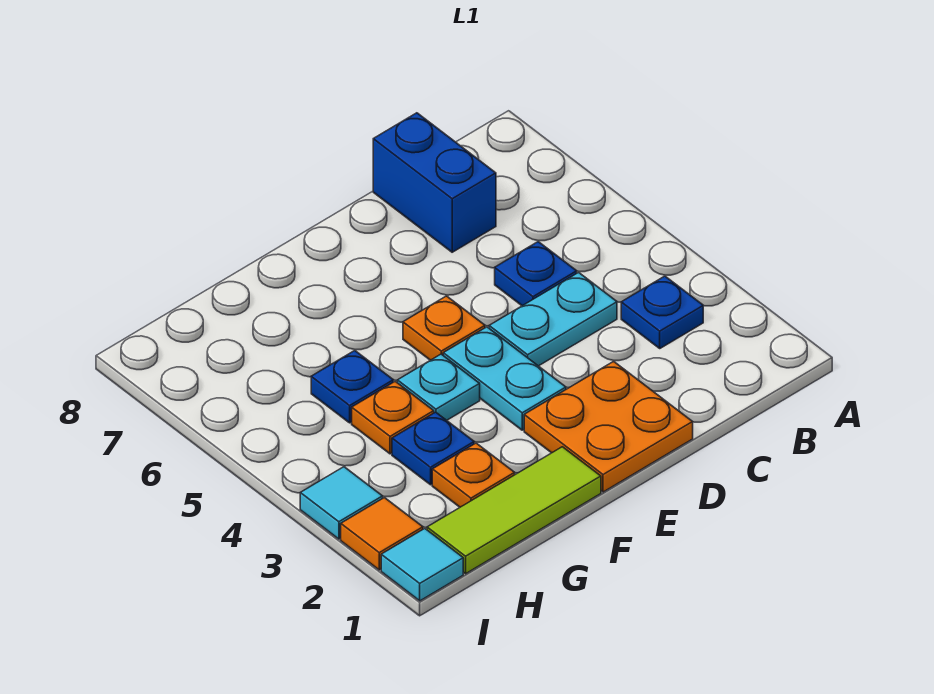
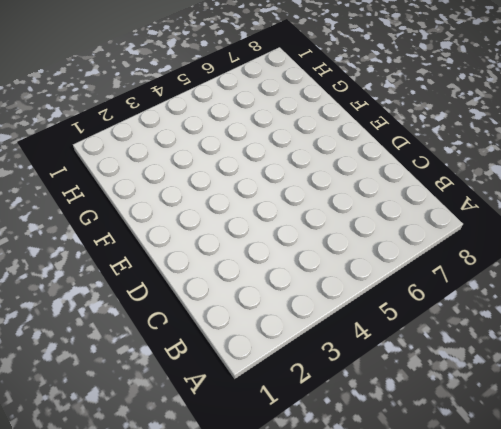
none -> blue plate B3 level 1
none -> cyan plate C4:D4 level 1
none -> blue plate C5 level 1

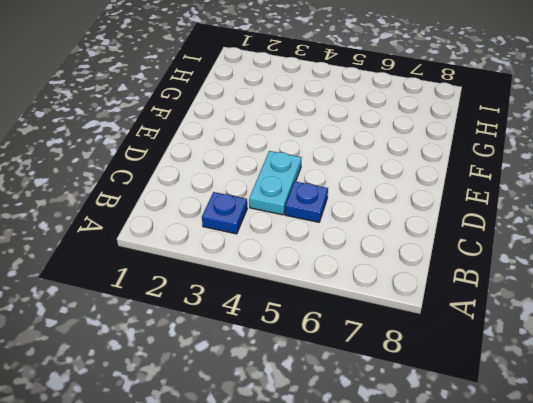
none -> blue brick C7:C8 level 1
none -> orange plate D1:E2 level 1
none -> cyan plate E3:E4 level 1

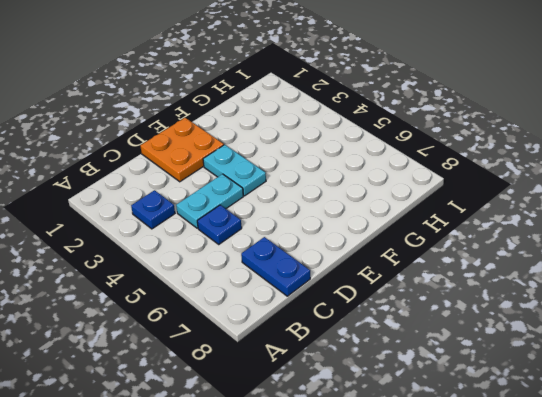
blue plate C7:C8 level 1 -> blue brick C7:C8 level 1
none -> orange plate E5 level 1
none -> lime tile F1:H1 level 1
none -> cyan plate F4 level 1

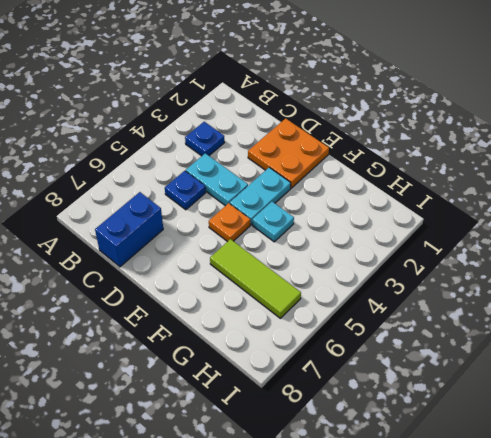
lime tile F6:H6 level 1 -> lime tile F1:H1 level 1
none -> orange plate G2 level 1
none -> blue plate G3 level 1
none -> orange plate G4 level 1

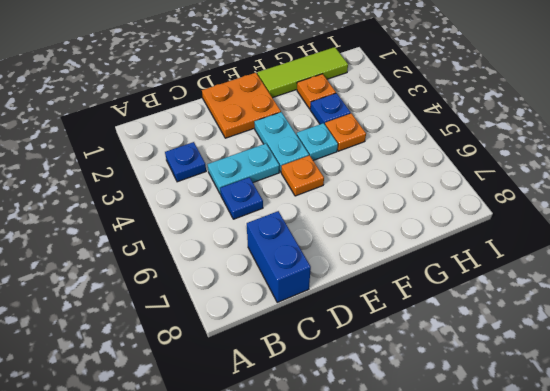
none -> blue plate G5 level 1
none -> cyan tile I1 level 1
none -> orange tile I2 level 1

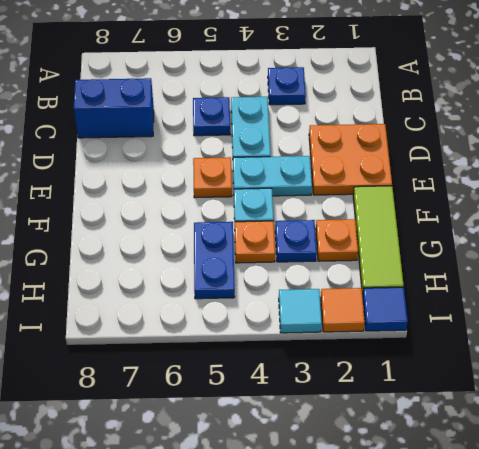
blue plate G5:H5 level 1 -> blue plate G5 level 1
blue tile I1 level 1 -> cyan tile I1 level 1

